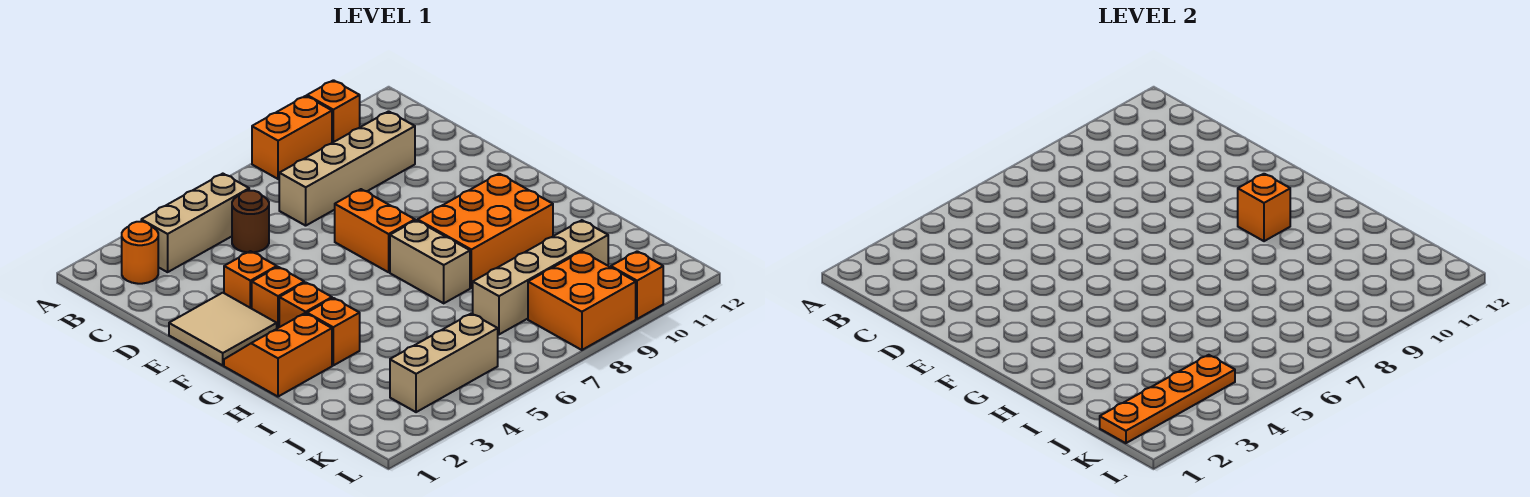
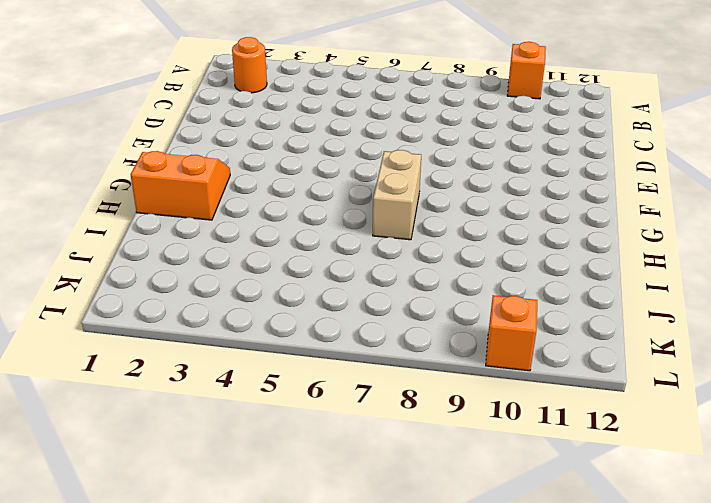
none -> orange brick A8:A9 level 1
none -> tan brick B3:B5 level 1
none -> brown round brick C5 level 1

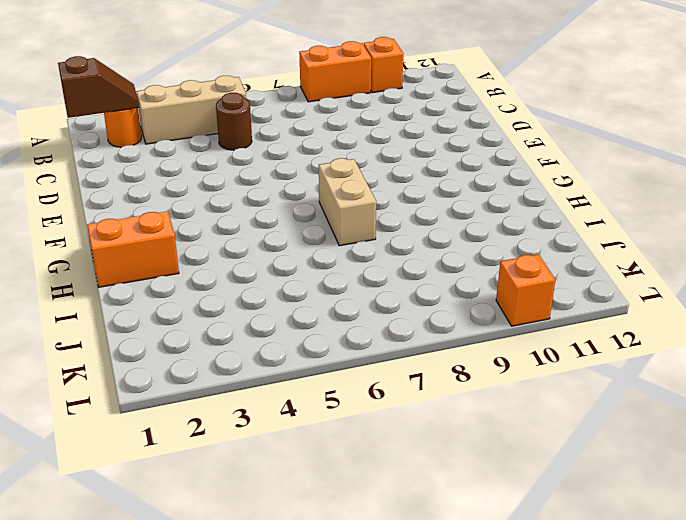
brown slope B1:B2 level 2 top 1 -> none
none -> tan brick C7:C10 level 1
none -> tan tile E1:F2 level 1
none -> orange brick E3 level 1

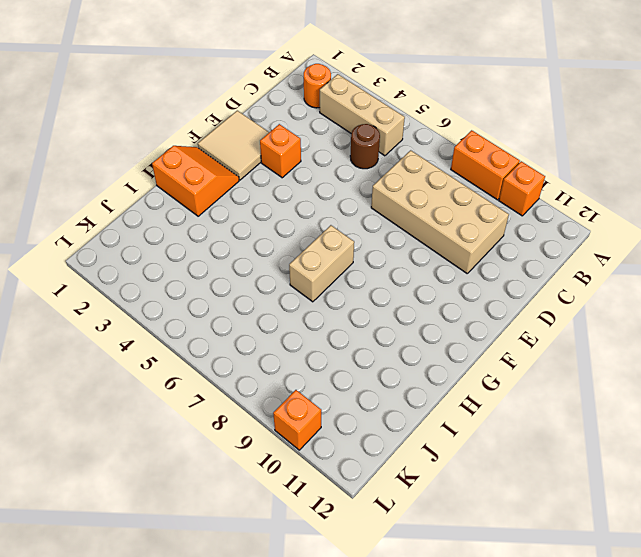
tan brick C7:D10 level 1 -> tan brick C7:C10 level 1
none -> orange brick E7:F7 level 1
none -> orange brick F3 level 1
none -> orange brick G3 level 1

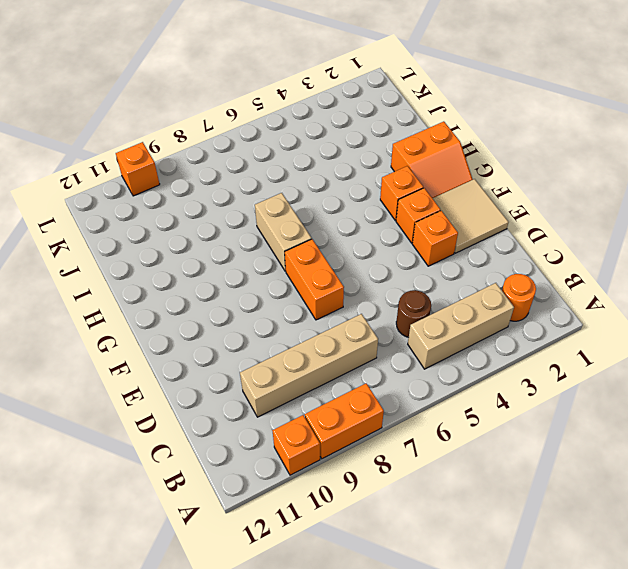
none -> orange brick G8:H10 level 1
none -> orange brick H3 level 1
none -> tan brick J7:J10 level 1

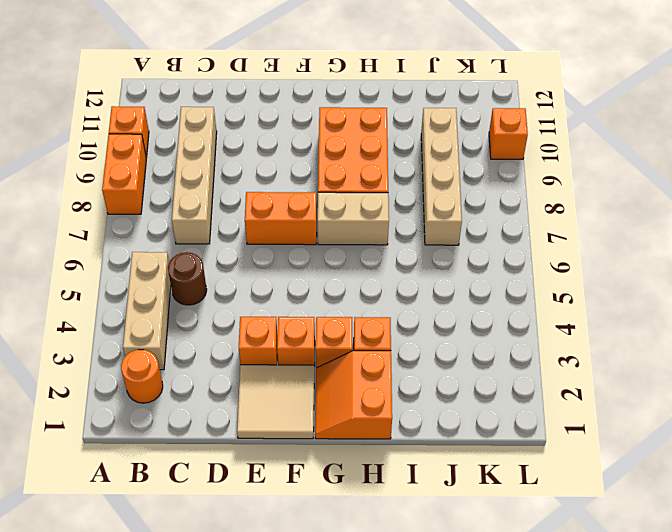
none -> tan brick K3:K5 level 1
none -> orange brick K8:L9 level 1
none -> orange brick G10 level 2

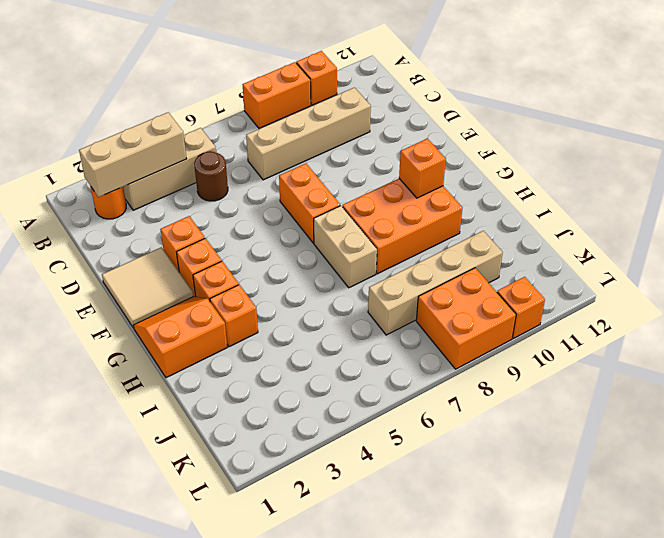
tan brick B2:B4 level 2 -> tan brick K3:K5 level 1
none -> orange plate K1:K4 level 2

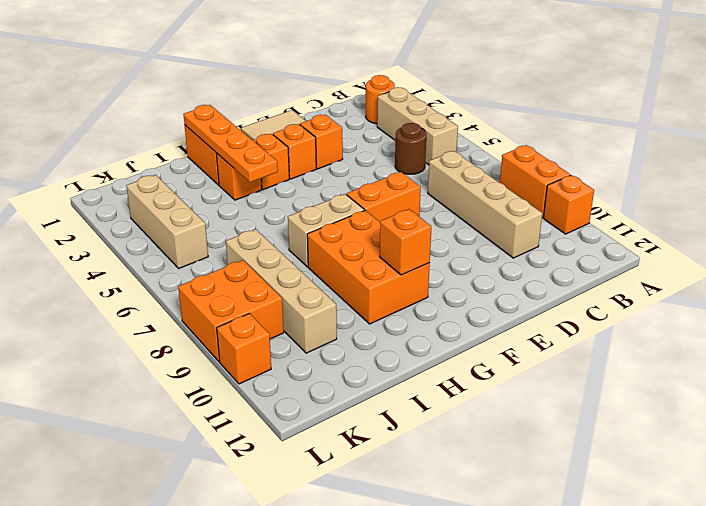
orange plate H1:H4 level 2 -> orange plate K1:K4 level 2

